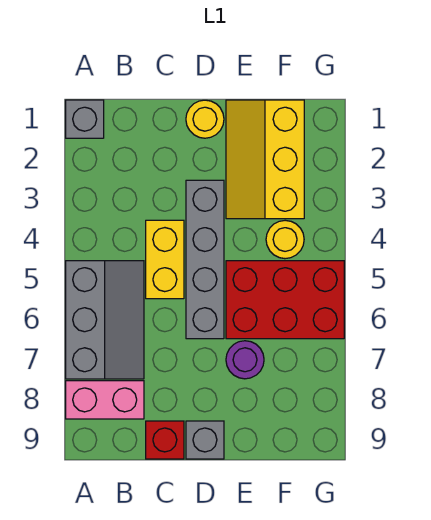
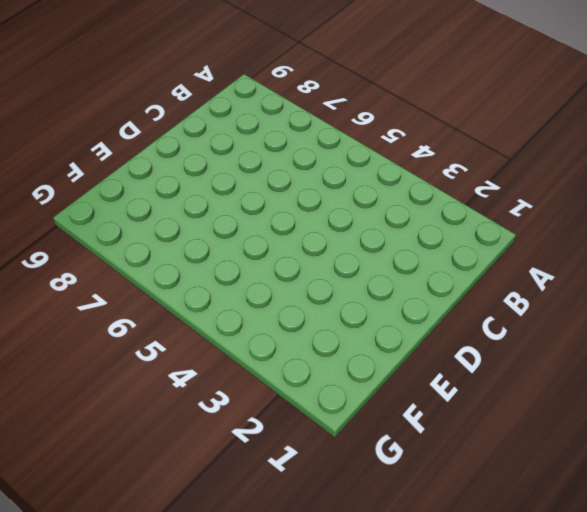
none -> grey brick A1 level 1
none -> grey slope A5:B7 level 1 top A
none -> pink brick A8:B8 level 1

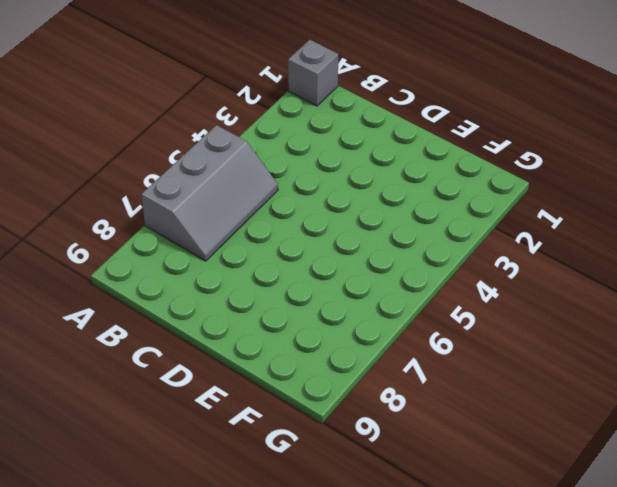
none -> pink brick A8:B8 level 1
none -> yellow brick C4:C5 level 1
none -> red brick C9 level 1

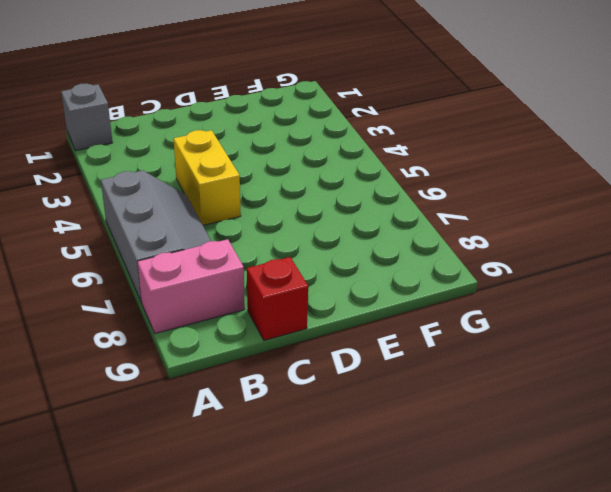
none -> yellow round brick D1 level 1
none -> grey brick D3:D6 level 1
none -> grey brick D9 level 1

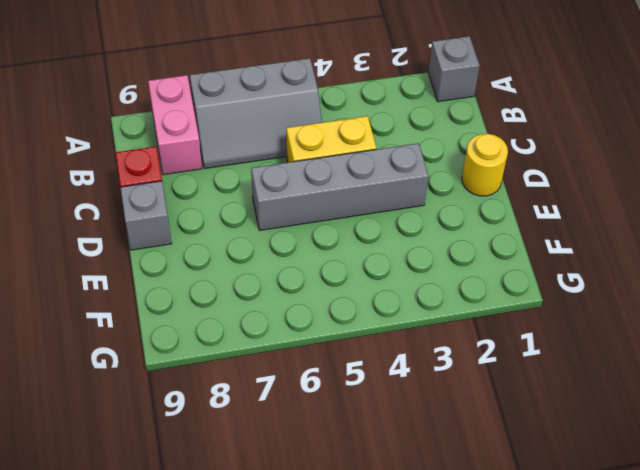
none -> yellow slope E1:F3 level 1 top F
none -> red brick E5:G6 level 1
none -> purple round brick E7 level 1

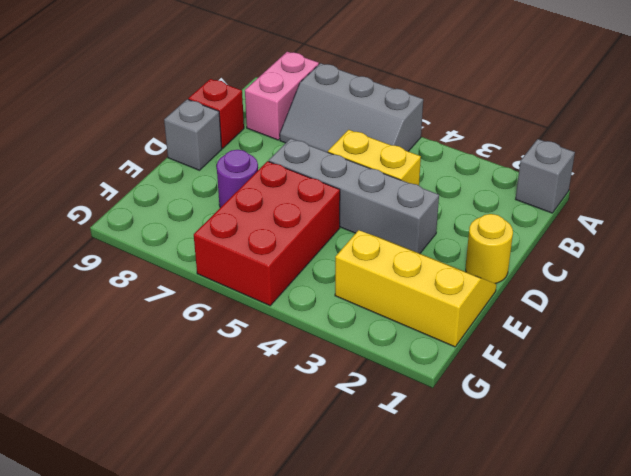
none -> yellow round brick F4 level 1

